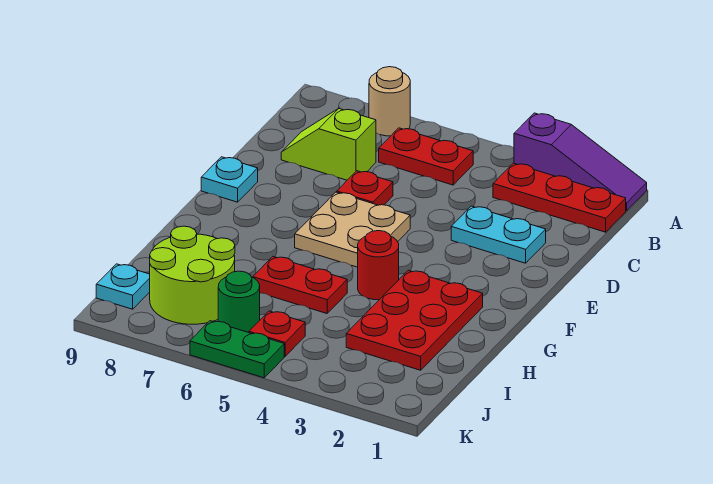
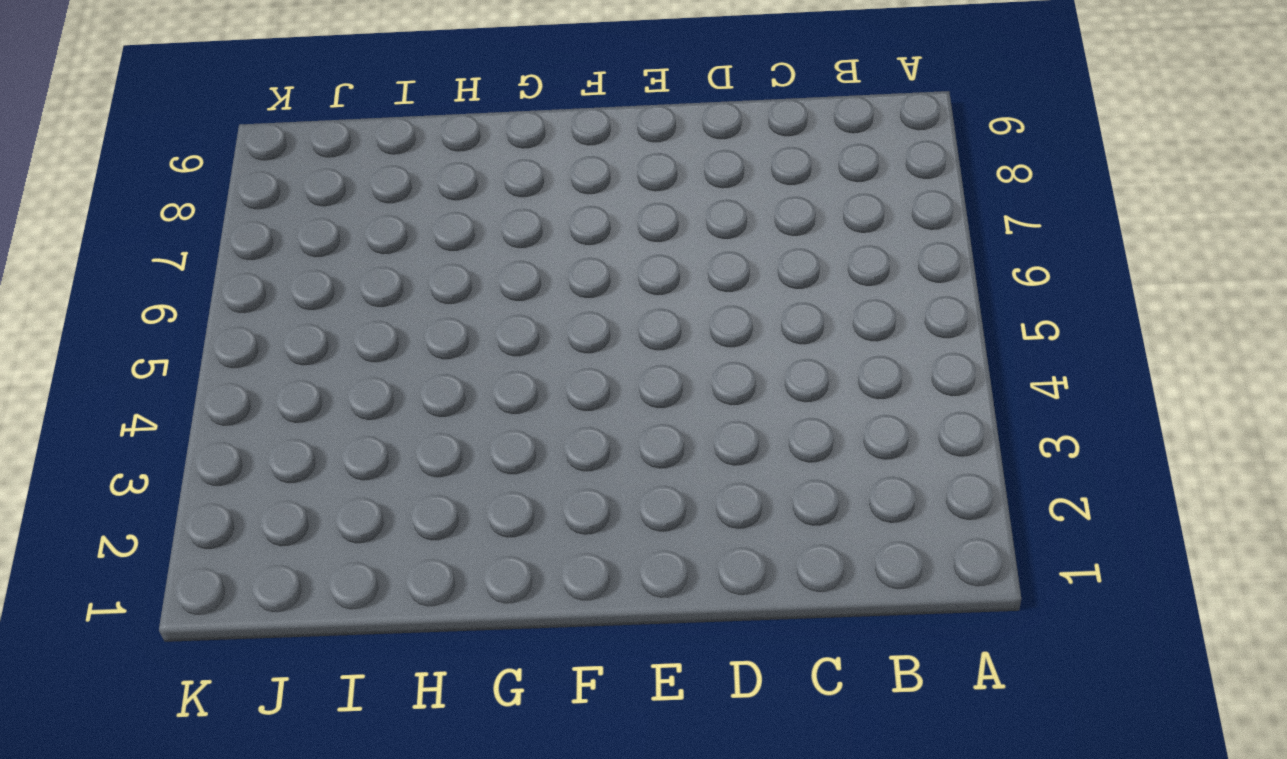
none -> purple slope A1:A3 level 1 top 3
none -> tan round brick A7 level 1
none -> red plate B1:B3 level 1

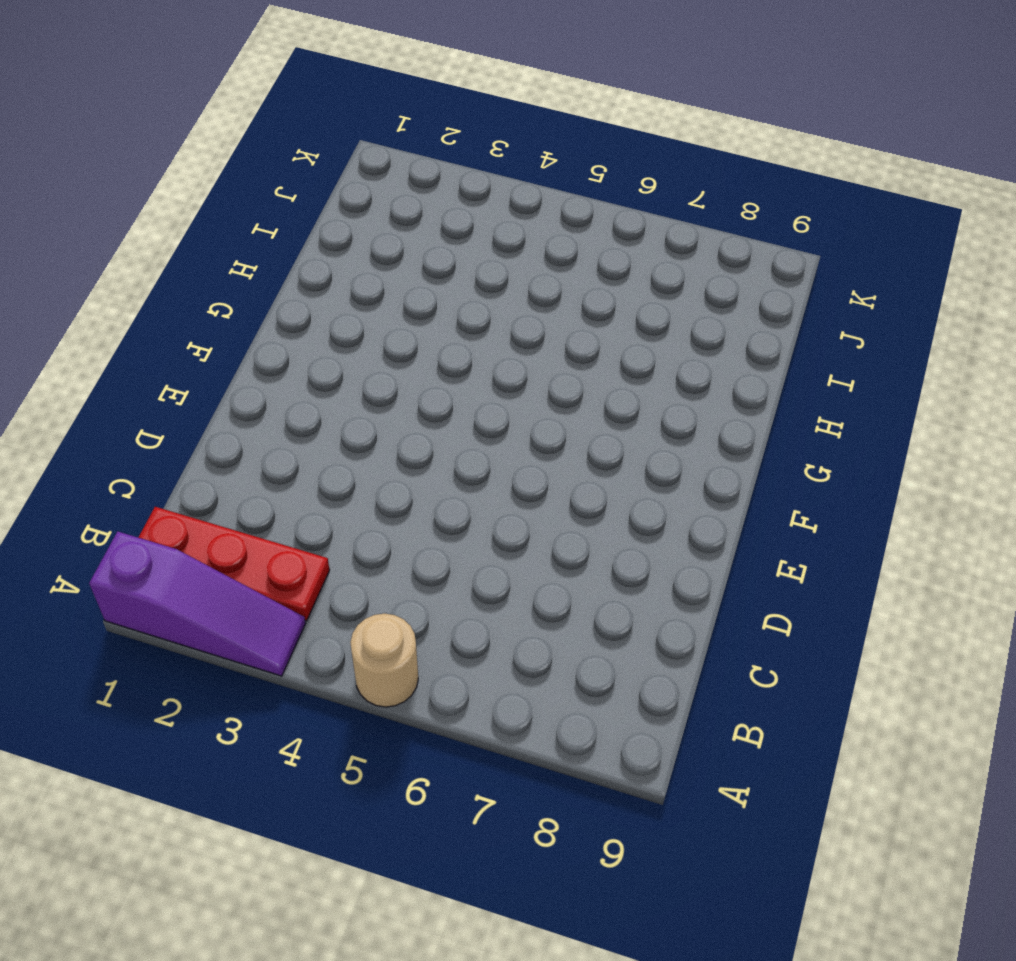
purple slope A1:A3 level 1 top 1 -> purple slope A1:A3 level 1 top 3
tan round brick A5 level 1 -> tan round brick A7 level 1
none -> red plate B5:B6 level 1
none -> lime slope C7:C8 level 1 top 7
none -> cyan plate D2:D3 level 1

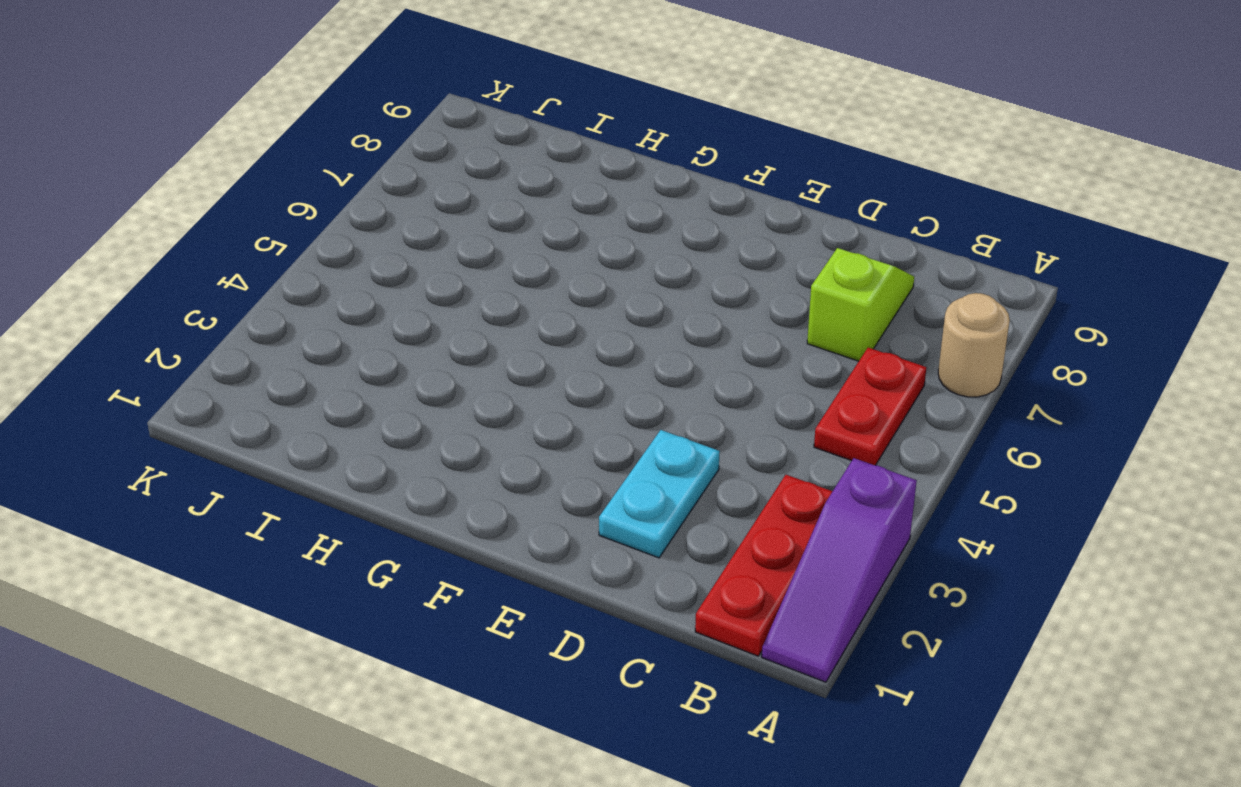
none -> red plate D6 level 1
none -> tan plate E5:F6 level 1
none -> cyan plate E9 level 1

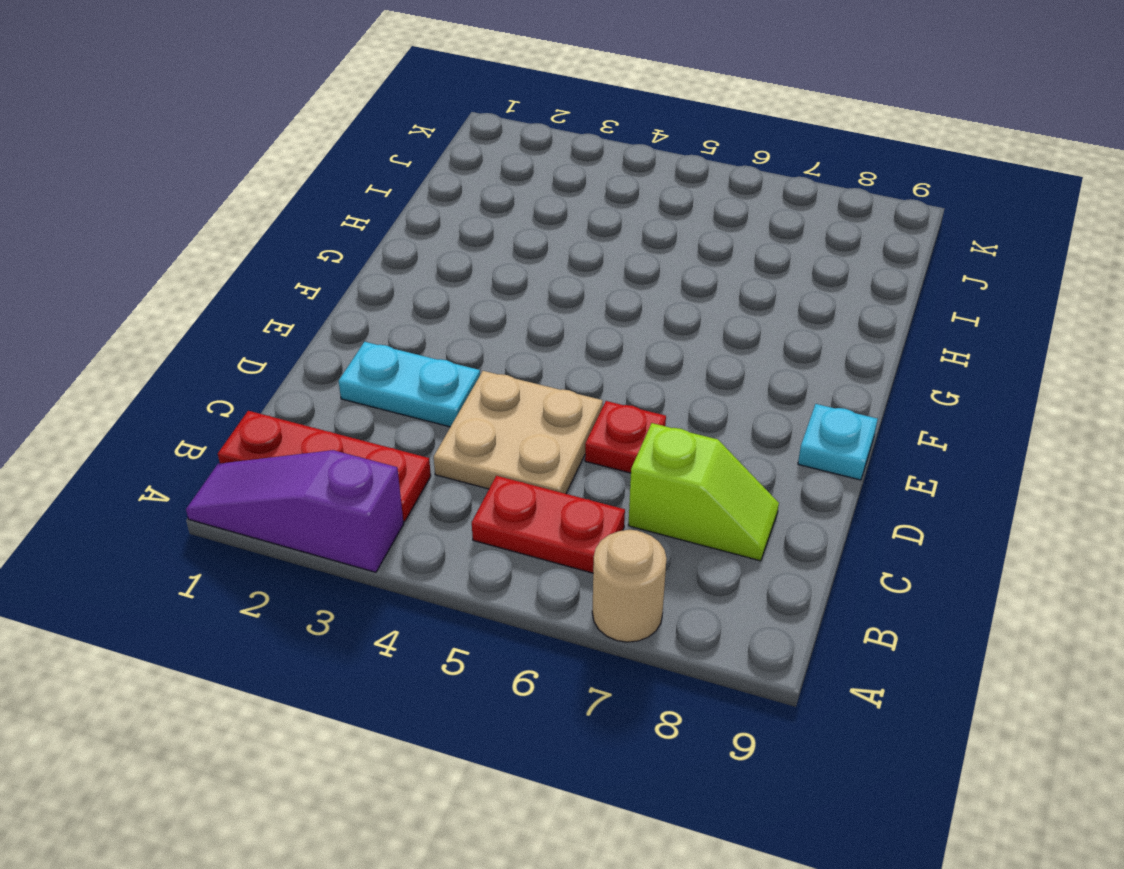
tan plate C4:D5 level 1 -> tan plate E5:F6 level 1
none -> red plate G2:I3 level 1
none -> red round brick G4 level 1
none -> red plate H5:H6 level 1

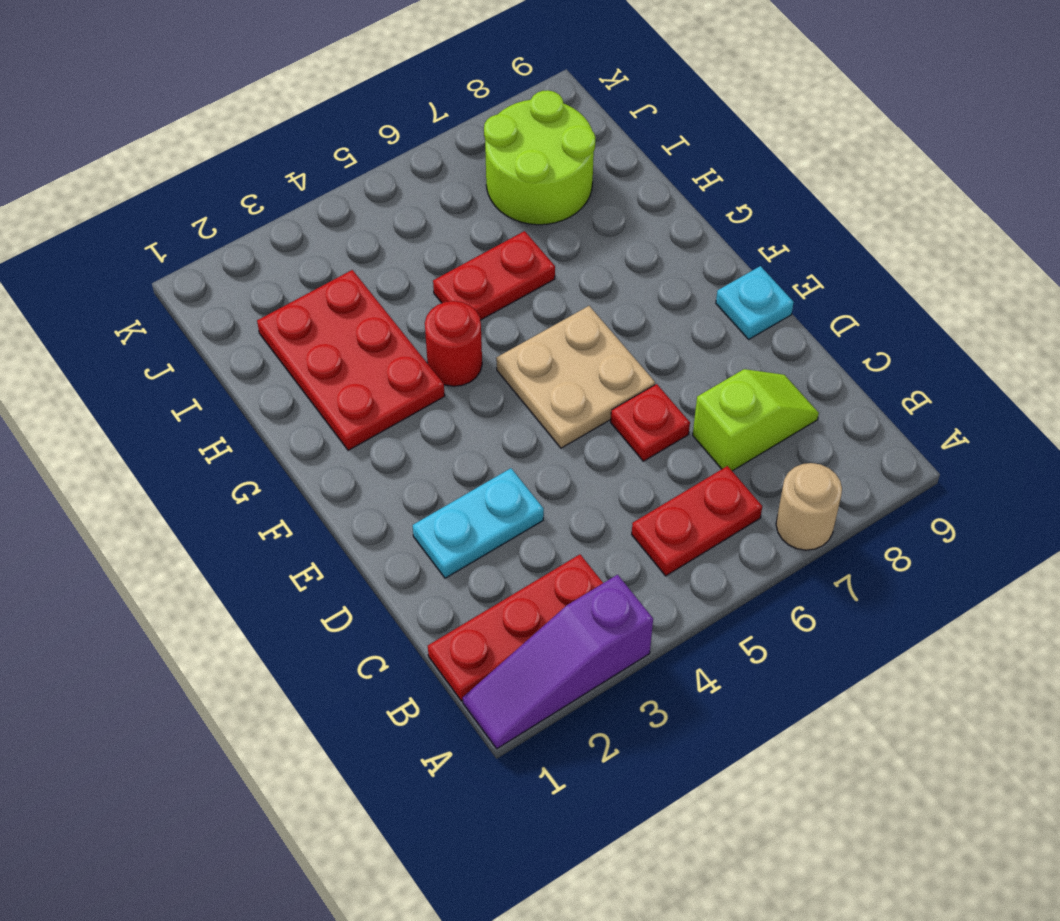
none -> red plate J5 level 1
none -> green round brick J6 level 1
none -> cyan plate J9 level 1

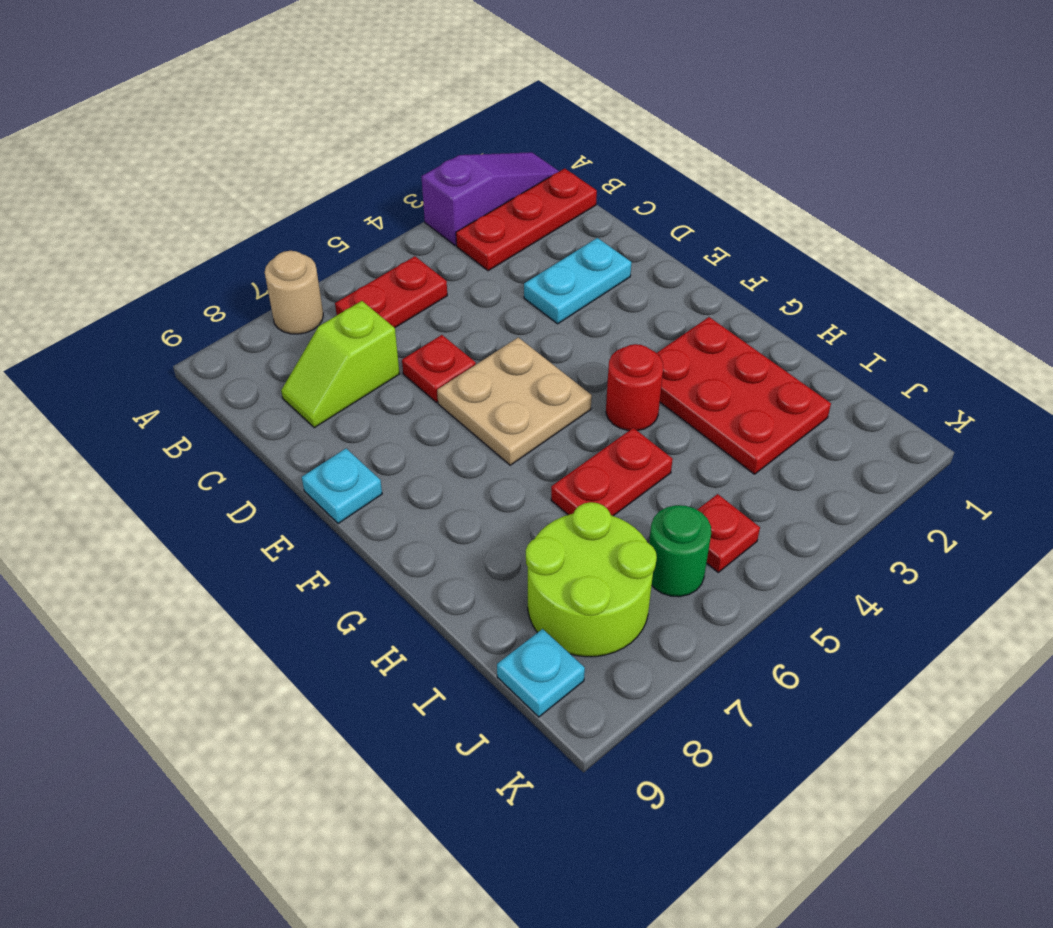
none -> green plate K5:K6 level 1

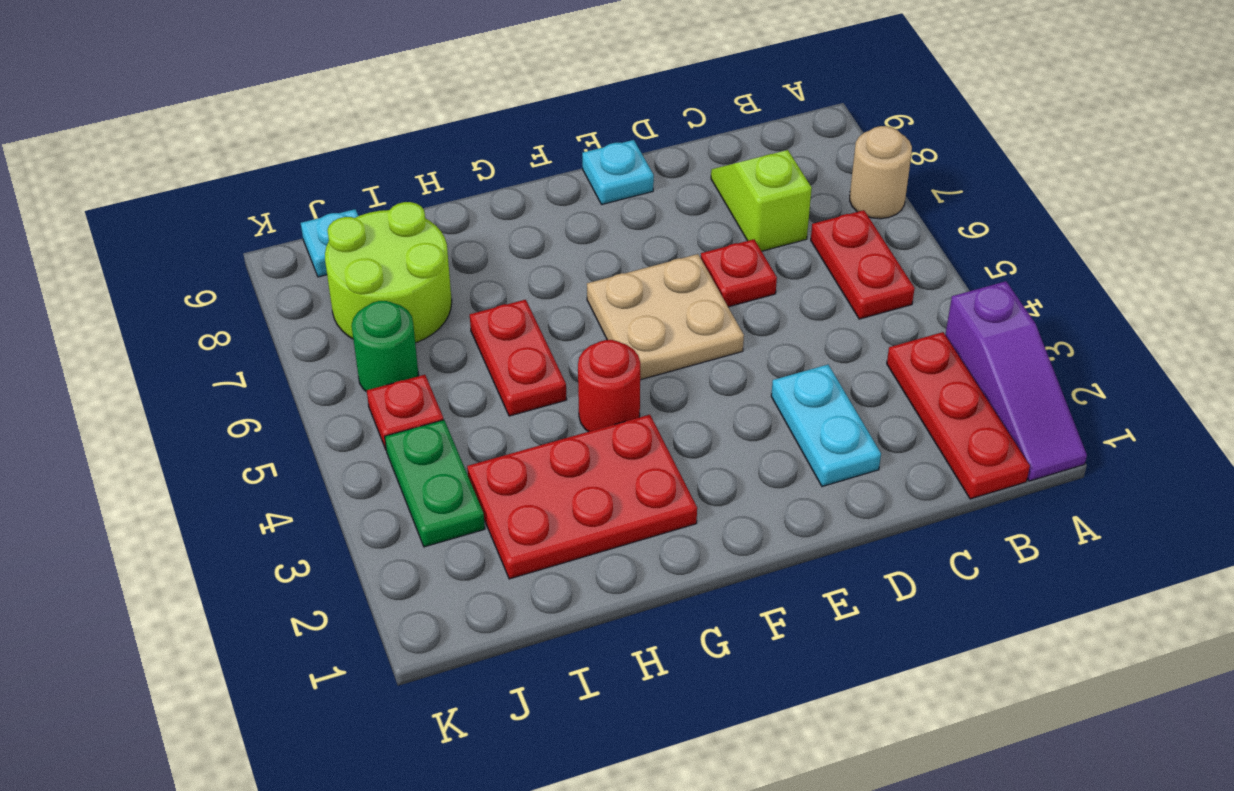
green plate J3:J4 level 1 -> green plate K5:K6 level 1

